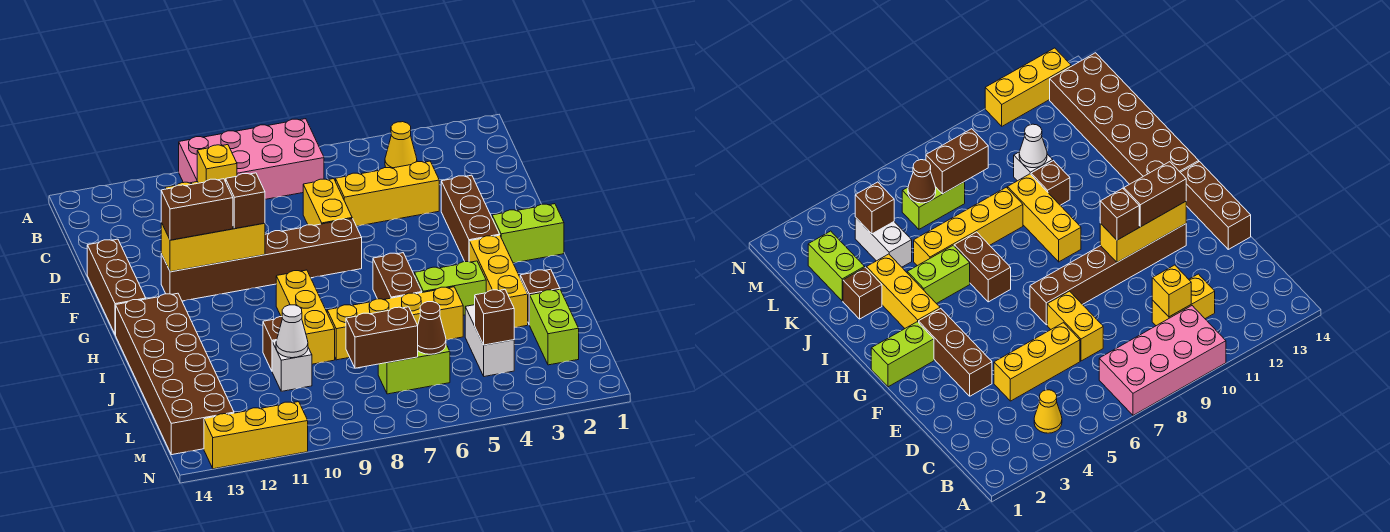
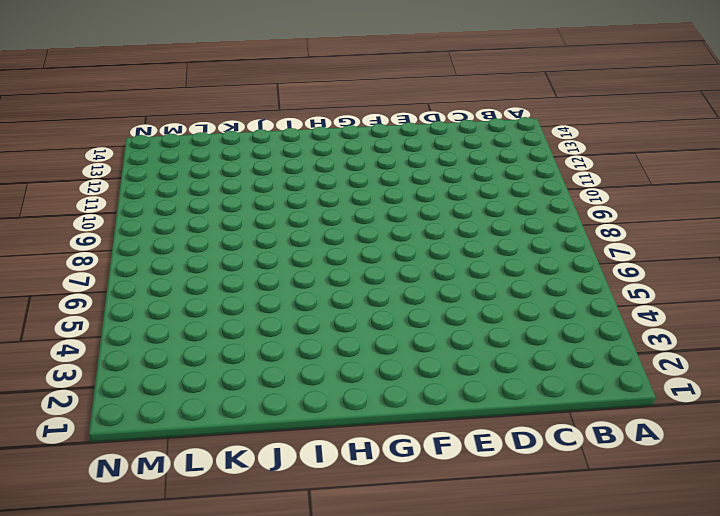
none -> pink brick A7:B10 level 1
none -> yellow cone B4 level 1
none -> yellow brick C10:C11 level 1
none -> yellow brick D4:D6 level 1

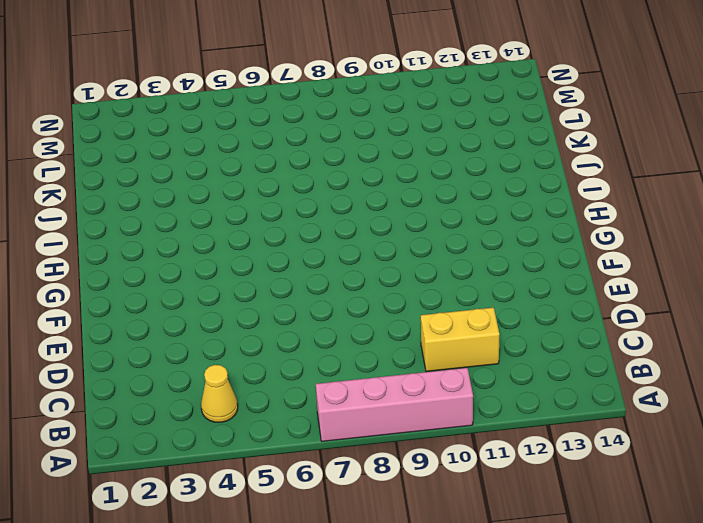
pink brick A7:A10 level 1 -> pink brick A7:B10 level 1
none -> yellow brick D4:D6 level 1
none -> yellow brick D7:E7 level 1
none -> brown brick E3:G3 level 1
none -> brown brick E14:G14 level 1

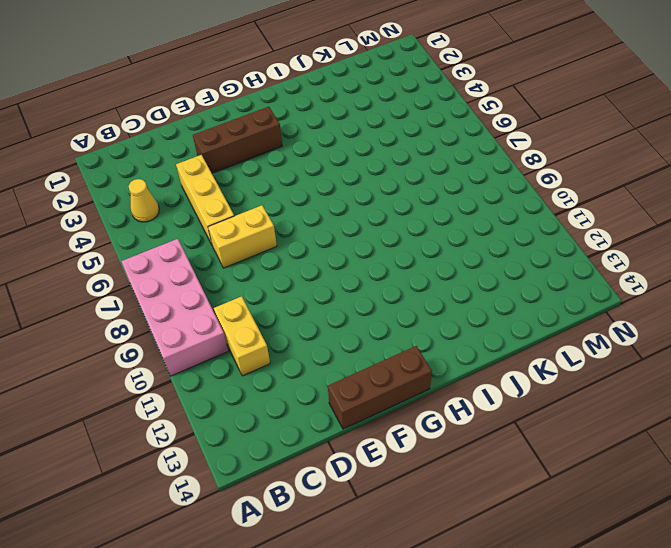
none -> brown brick F7:F12 level 1
none -> lime brick G1:G2 level 1
none -> yellow brick H3:J3 level 1
none -> brown brick H6:I6 level 1

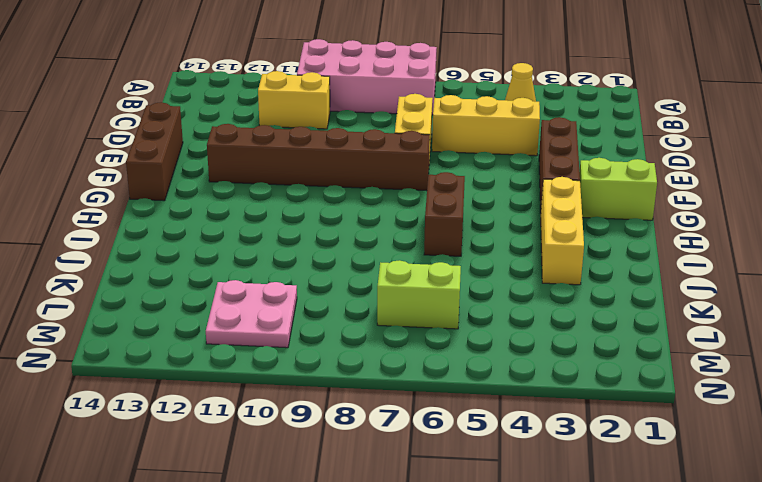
pink plate L10:M11 level 1 -> none
none -> yellow brick H9:J9 level 1
none -> brown brick H13:M14 level 1
none -> lime brick I4:I5 level 1
none -> brown brick J2 level 1

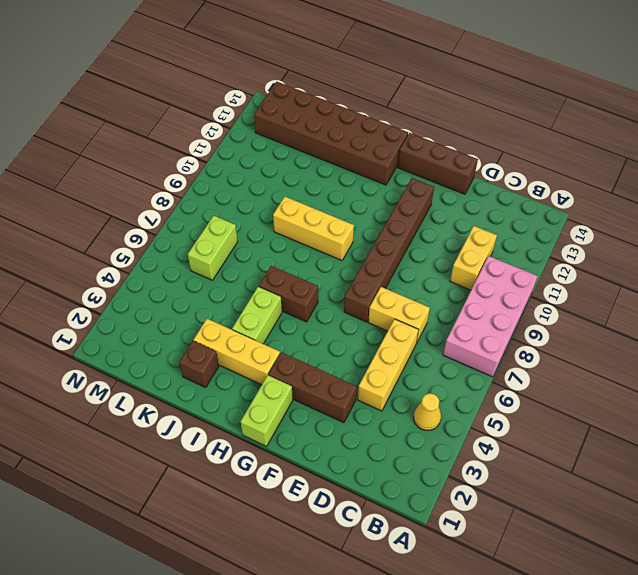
none -> yellow brick J5:J8 level 1
none -> brown brick J10 level 1
none -> lime brick K2:L2 level 1
none -> white brick K4:L4 level 1

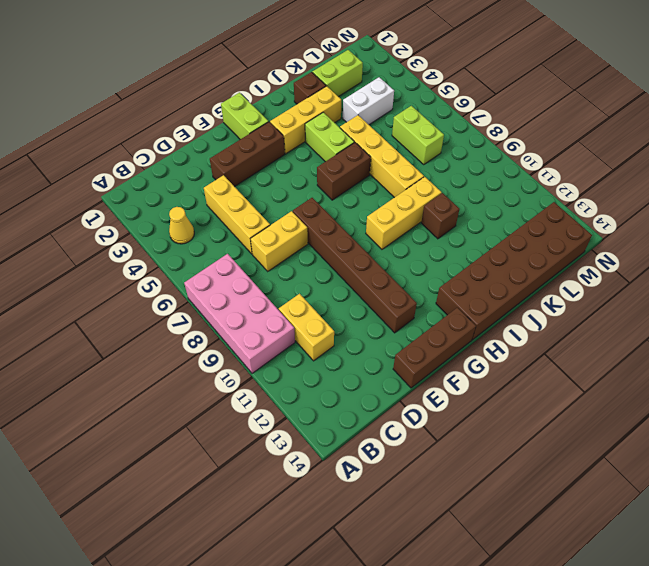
none -> white brick K10 level 1
none -> yellow brick N11:N13 level 1
none -> yellow brick C10 level 2
none -> yellow brick F10:F12 level 2

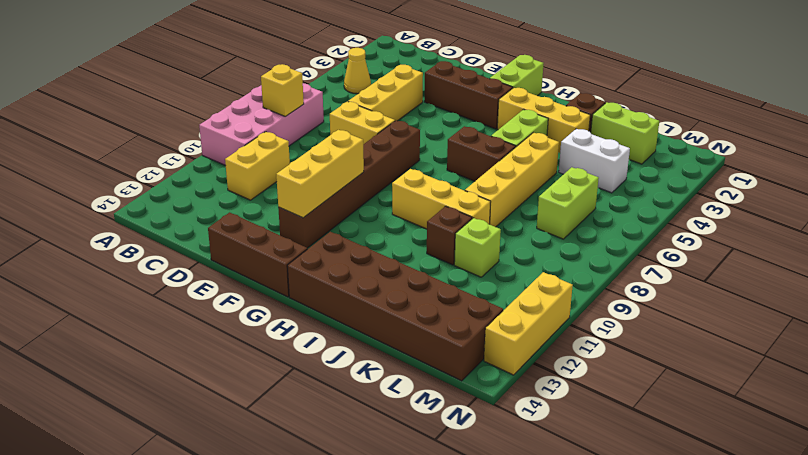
yellow brick B8 level 2 -> yellow brick C10 level 2
lime brick K10 level 1 -> white brick K10 level 1
none -> white cone K10 level 2
none -> brown brick L4 level 2
none -> brown cone L6 level 2
none -> brown brick L7:L8 level 2

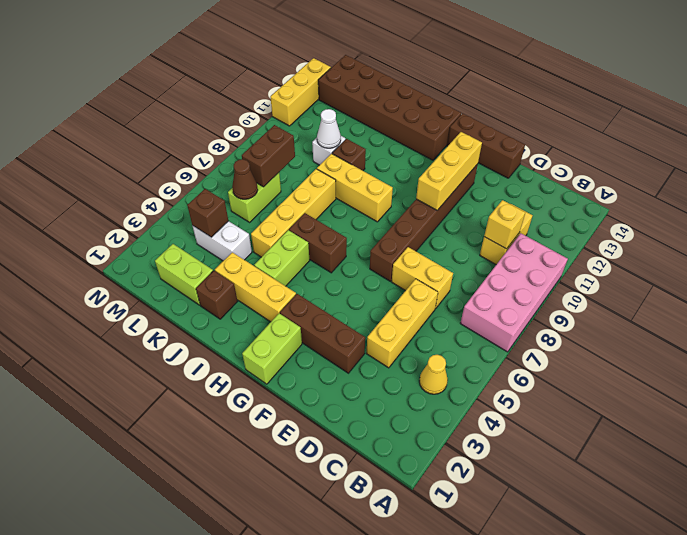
none -> brown brick F10 level 3
none -> brown brick F11:F12 level 3

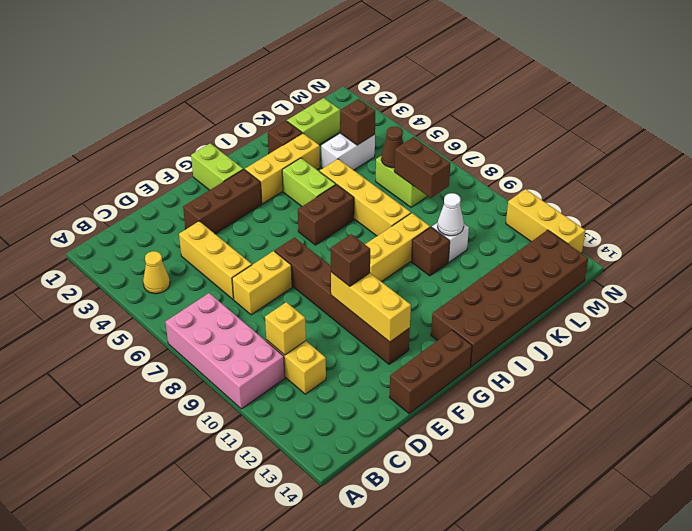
none -> brown brick F11:F12 level 3

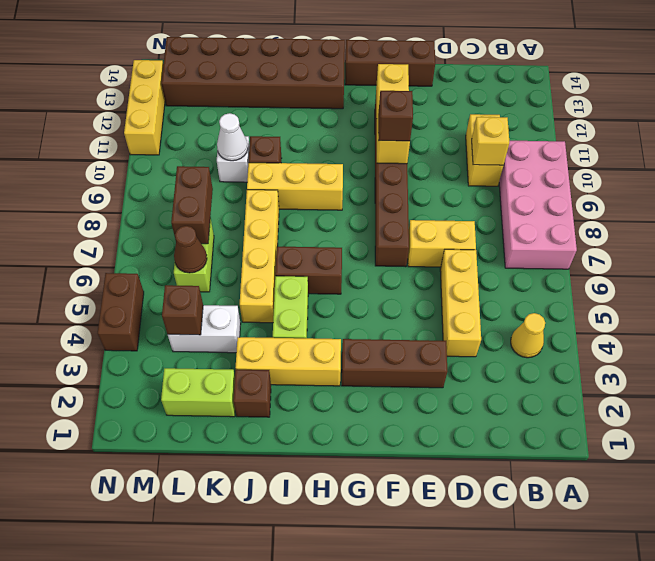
brown brick N4:N5 level 1 -> brown brick F11:F12 level 3
none -> lime brick G1:G2 level 1

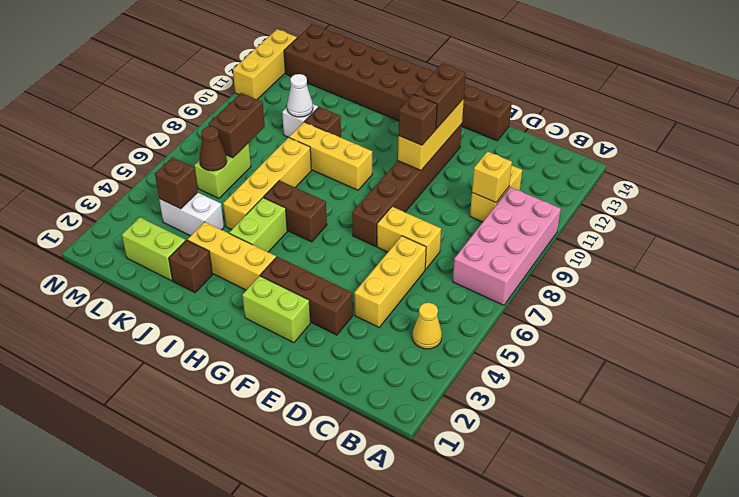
lime brick F2:G2 level 1 -> lime brick G1:G2 level 1

